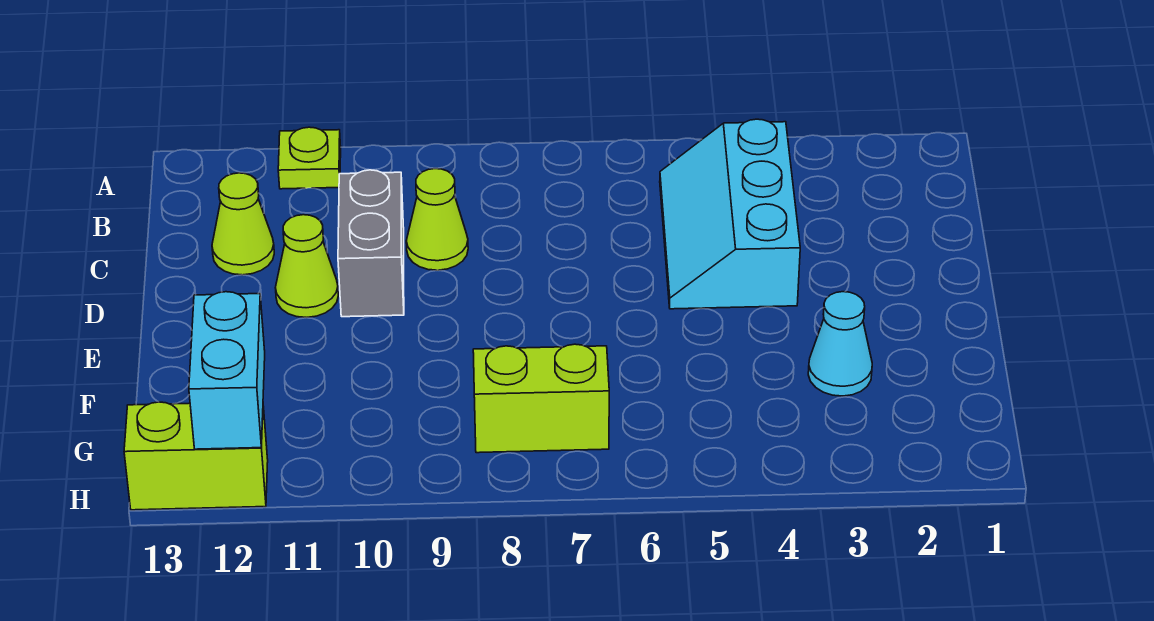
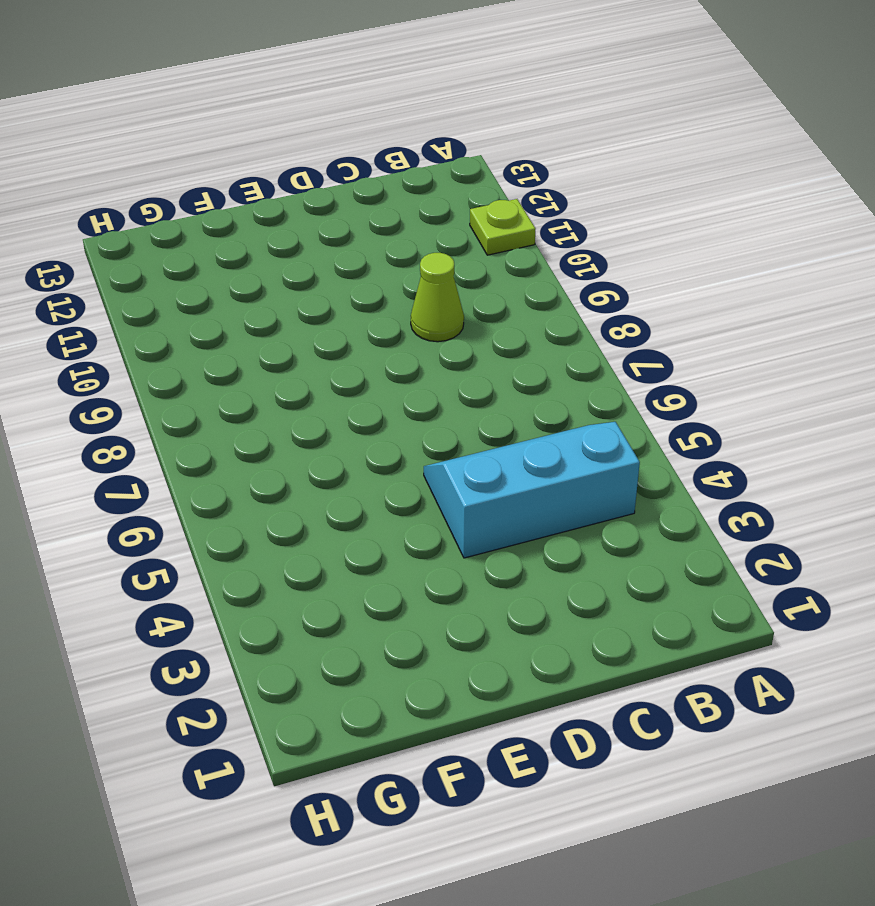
none -> grey brick C10:D10 level 1
none -> lime cone C12 level 1

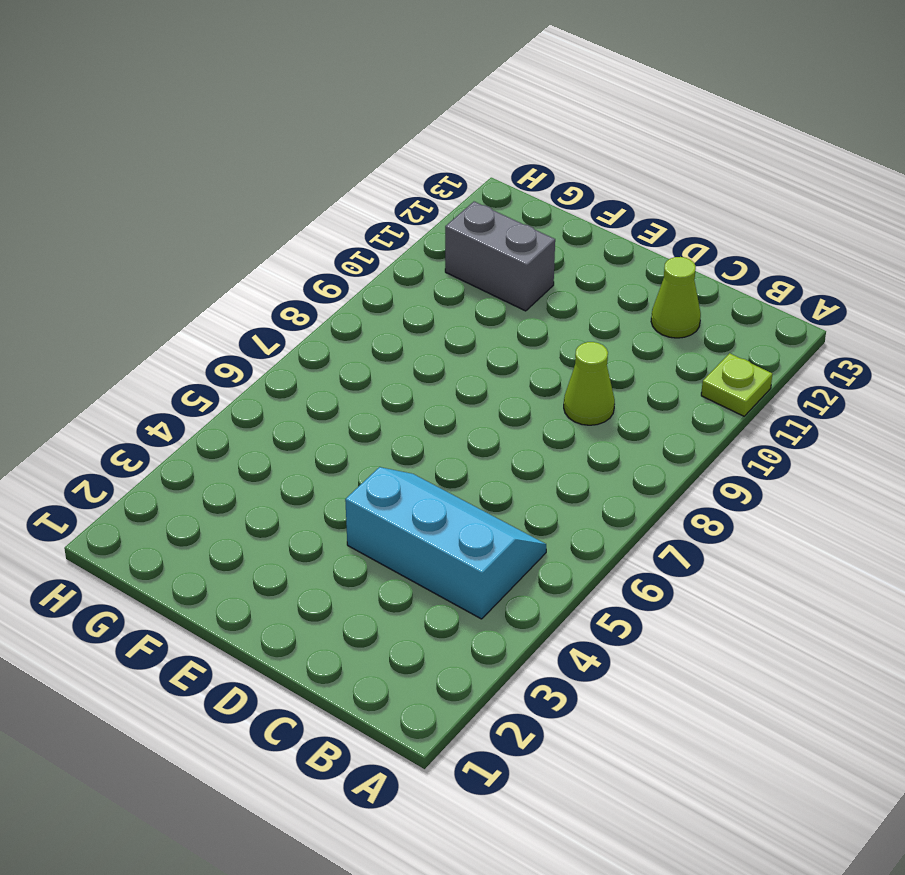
grey brick F11:G11 level 1 -> grey brick C10:D10 level 1
none -> lime cone D11 level 1
none -> cyan cone F3 level 1

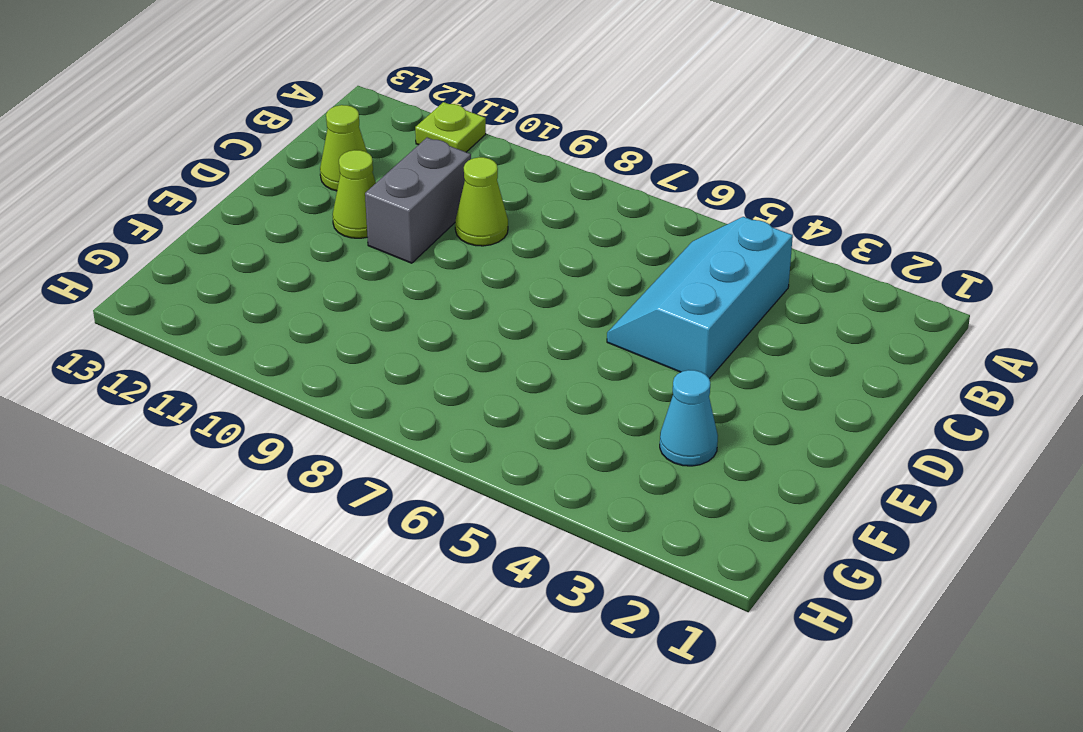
none -> lime brick G7:G8 level 1
none -> lime brick H12:H13 level 1

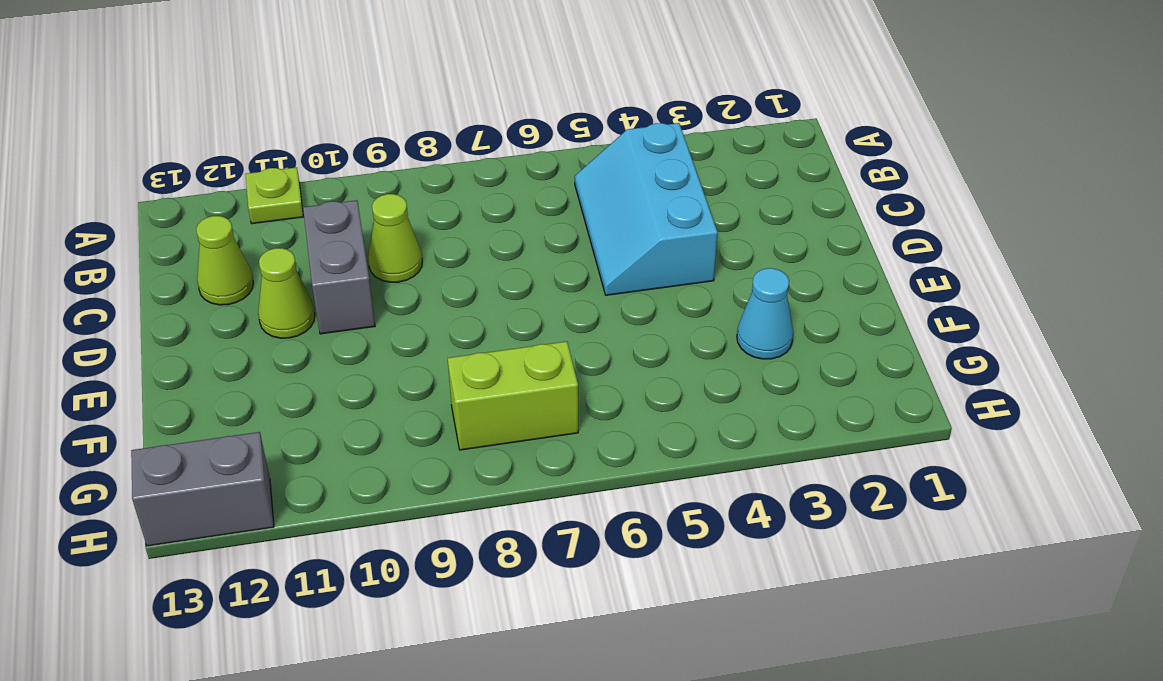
grey brick H12:H13 level 1 -> lime brick H12:H13 level 1
none -> cyan brick G12:H12 level 2

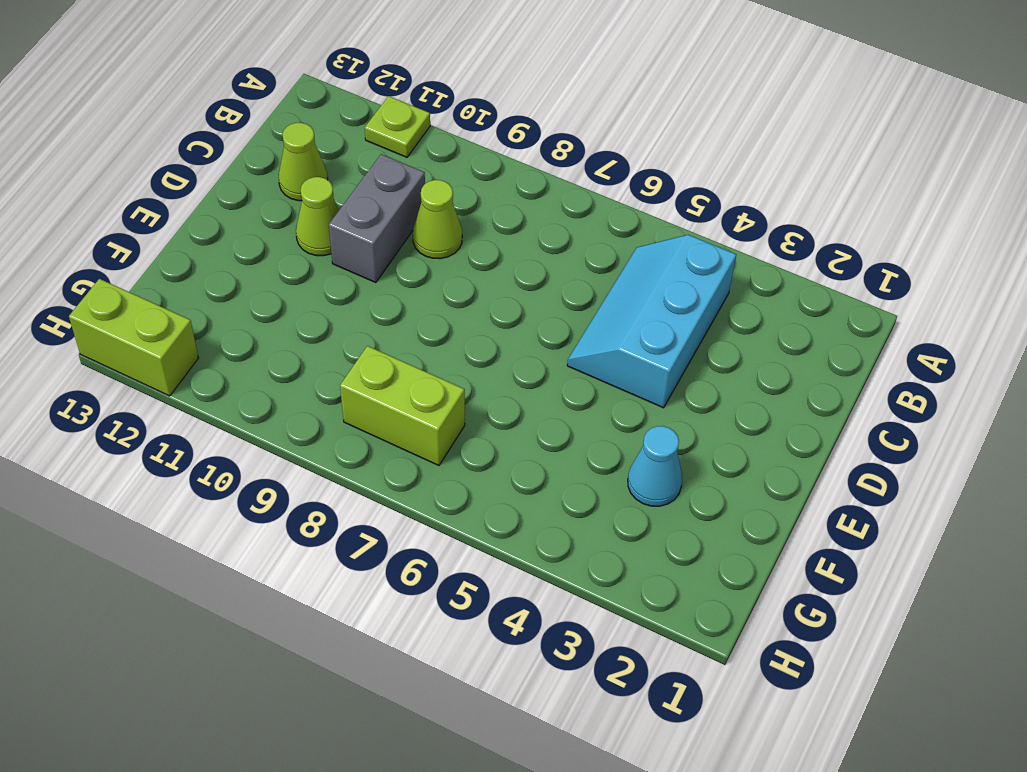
none -> cyan brick G12:H12 level 2

